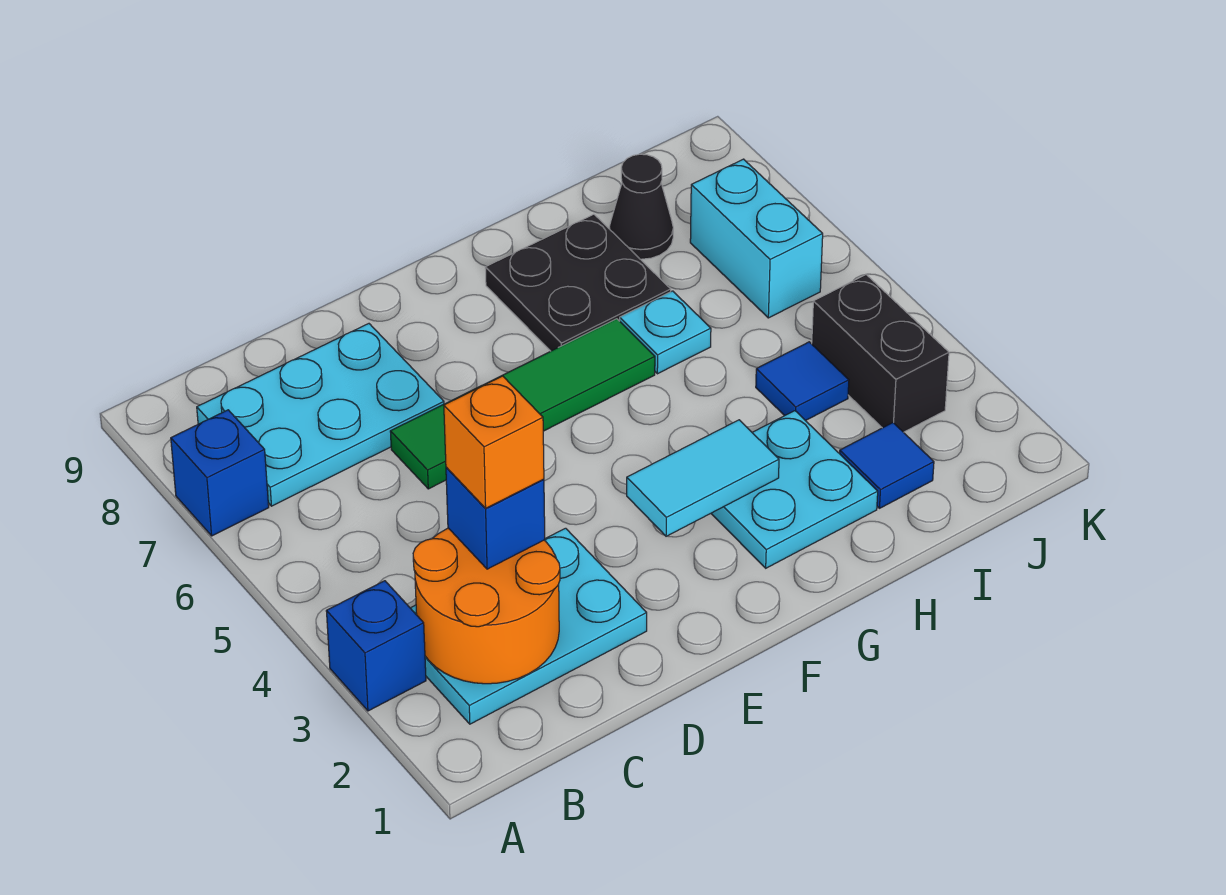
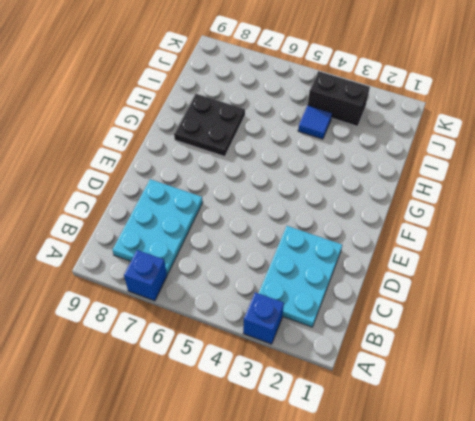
none -> green tile D6:G6 level 1
none -> cyan plate G2:H3 level 1
none -> cyan plate H6 level 1

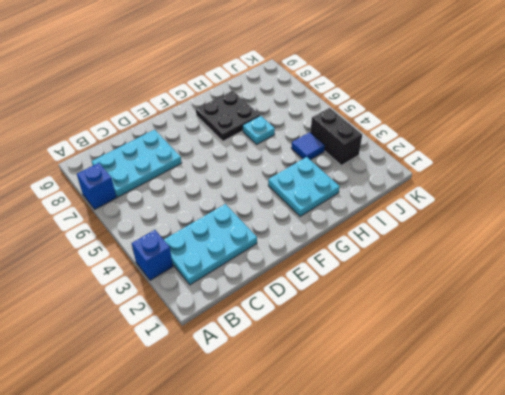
none -> green tile D6:G6 level 1
none -> blue tile I2 level 1
none -> black cone I8 level 1

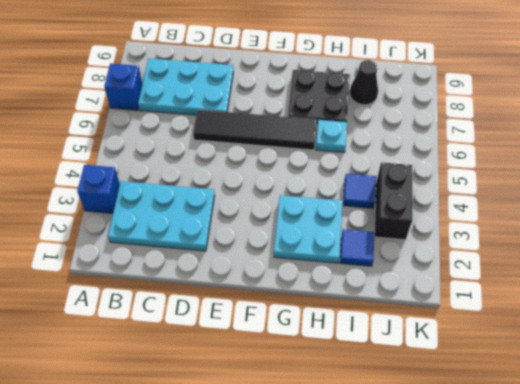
black tile D6:G6 level 1 -> green tile D6:G6 level 1
none -> cyan brick J6:J7 level 1
none -> orange round brick B2:C3 level 2
none -> cyan tile F3:G3 level 2

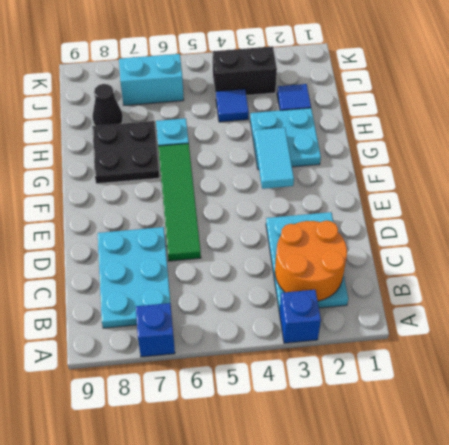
none -> blue brick C3 level 3
none -> orange brick C3 level 4

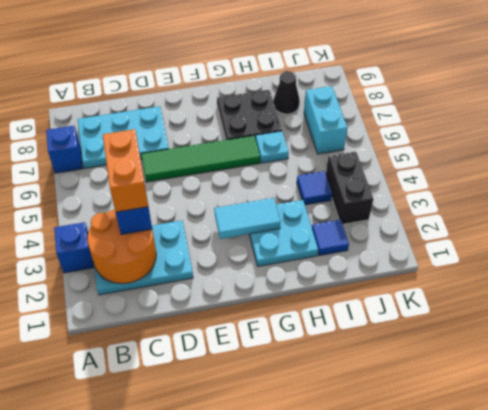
orange brick C3:C4 level 4 -> orange brick C3 level 4

